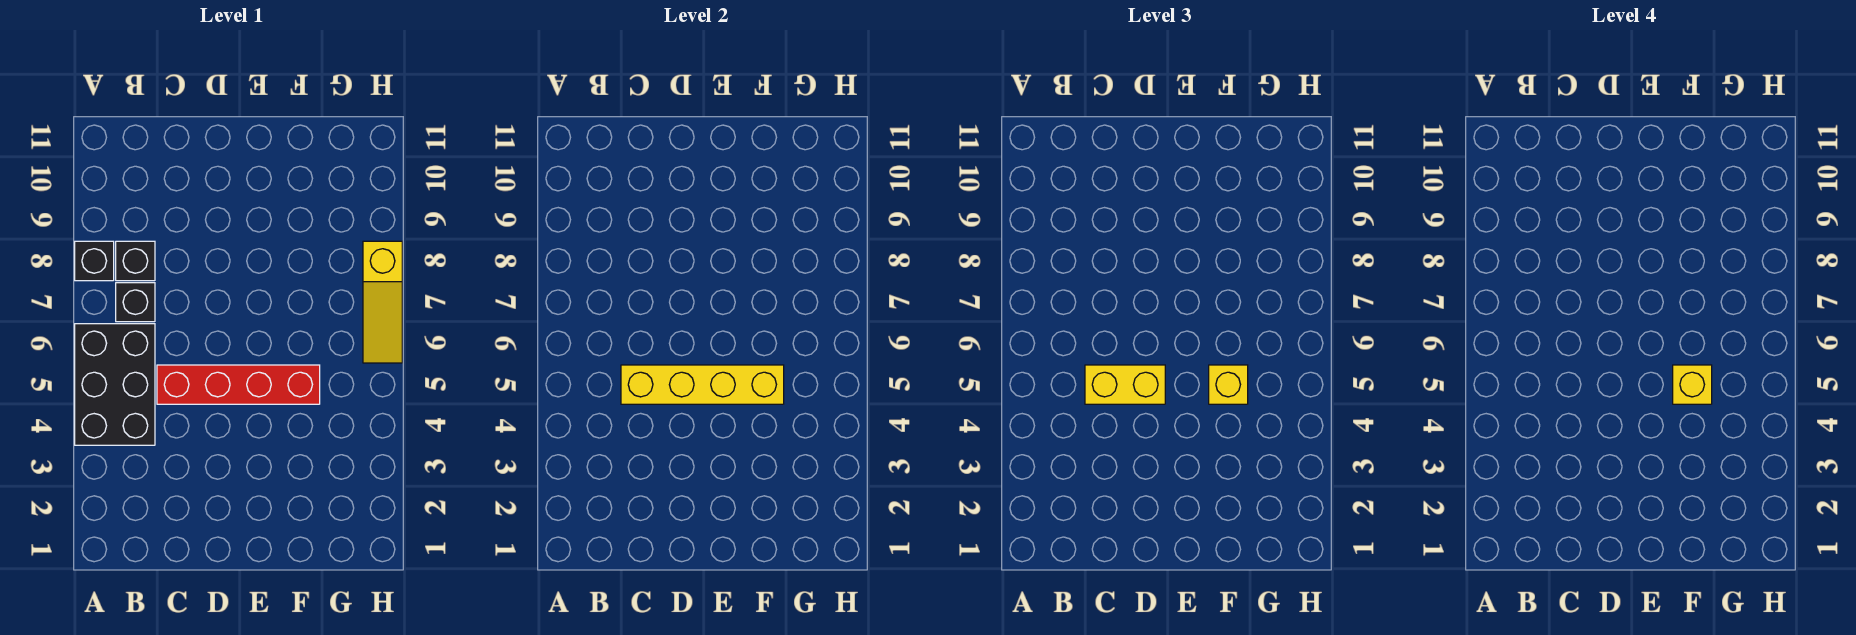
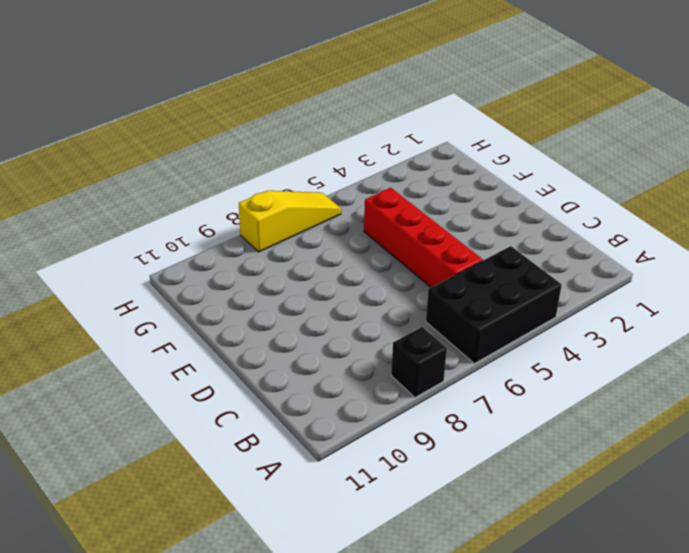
none -> black brick B7 level 1
none -> black brick B8 level 1

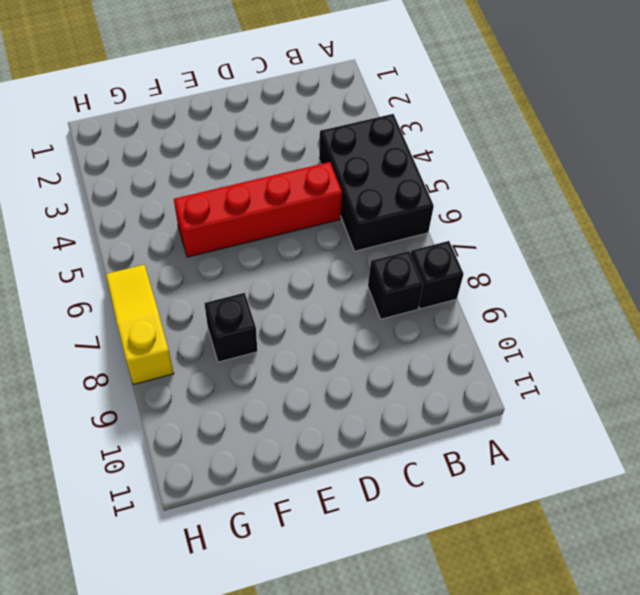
black brick F8 level 1 -> black brick B7 level 1
none -> yellow brick C5:F5 level 2
none -> yellow brick C5:D5 level 3

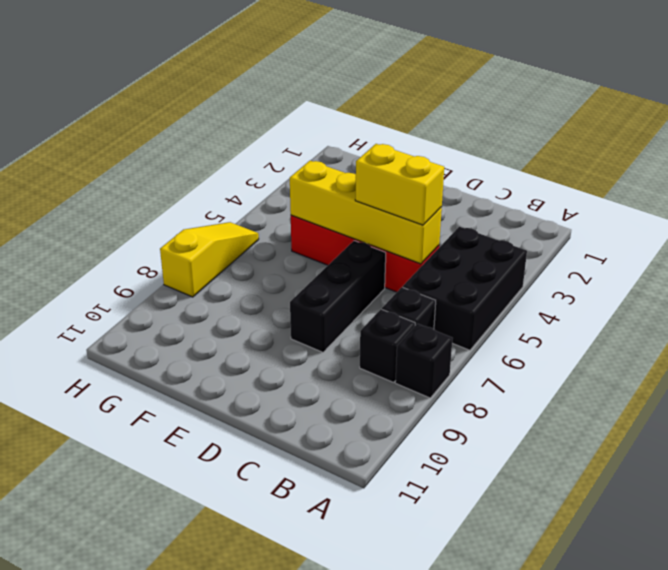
black brick D6:D8 level 1 -> none
none -> yellow brick F5 level 3
none -> yellow brick F5 level 4

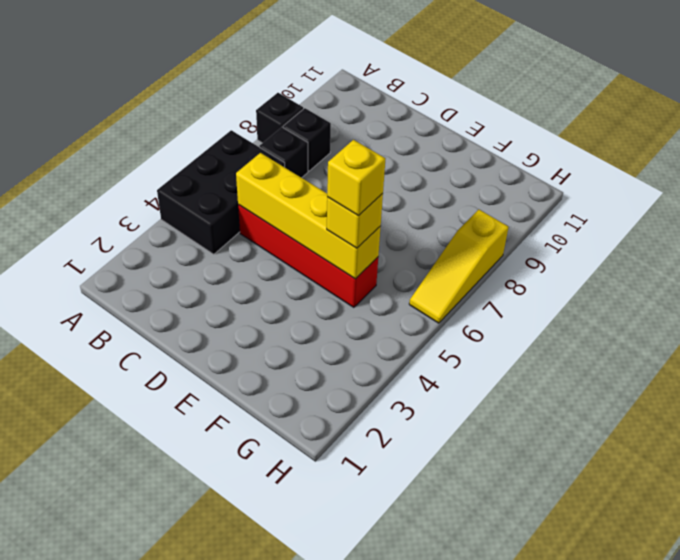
none -> yellow brick C5:D5 level 3

